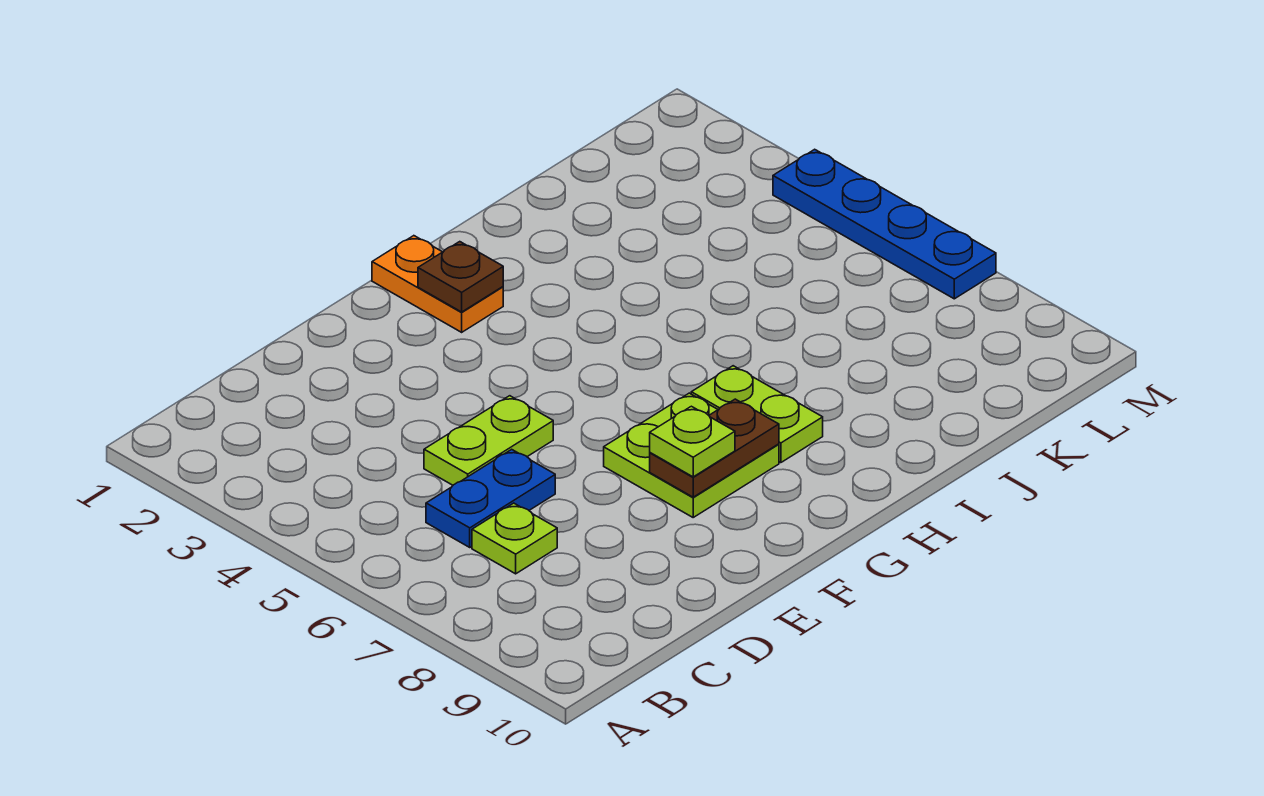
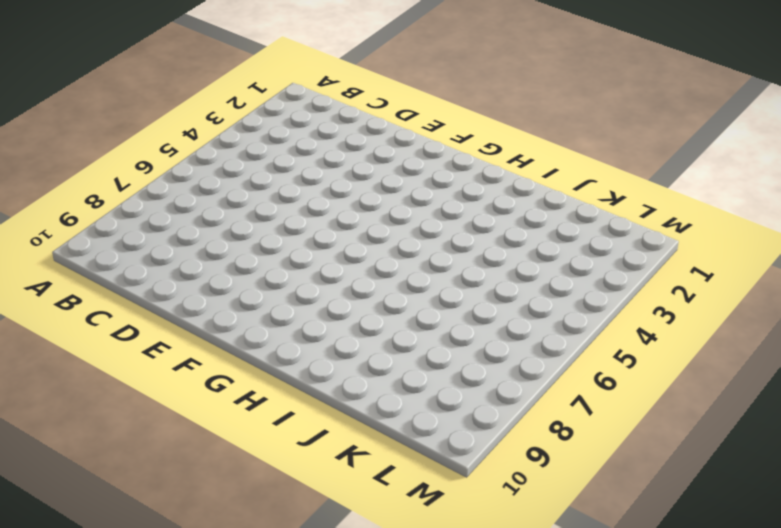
none -> blue plate C6:D6 level 1
none -> lime plate C7 level 1

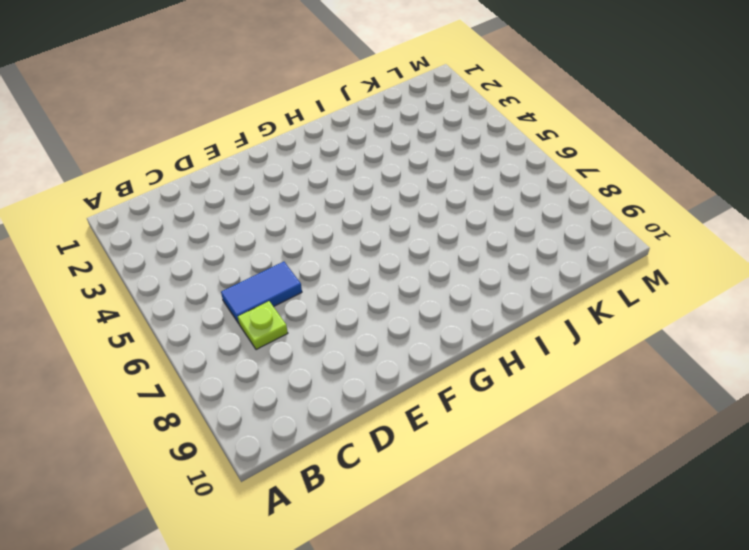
blue tile C6:D6 level 1 -> blue plate C6:D6 level 1
none -> lime plate D5:E5 level 1
none -> lime plate F7:G8 level 1

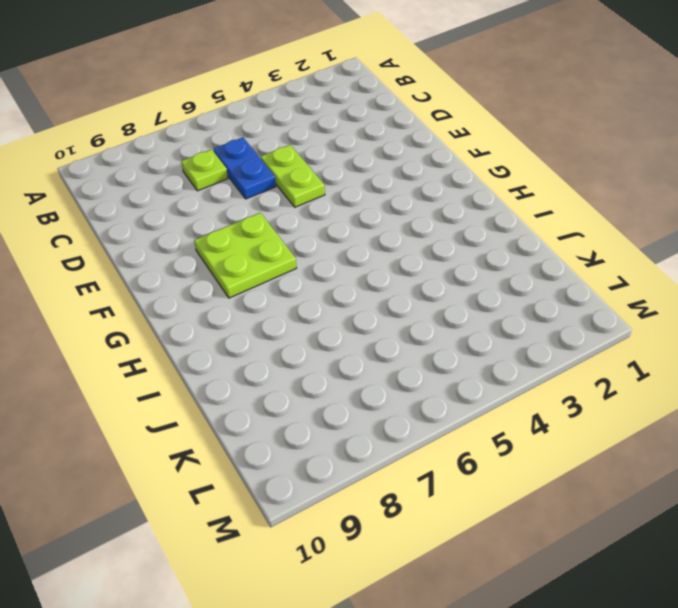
none -> orange plate G1:G2 level 1
none -> lime plate H7:H8 level 1

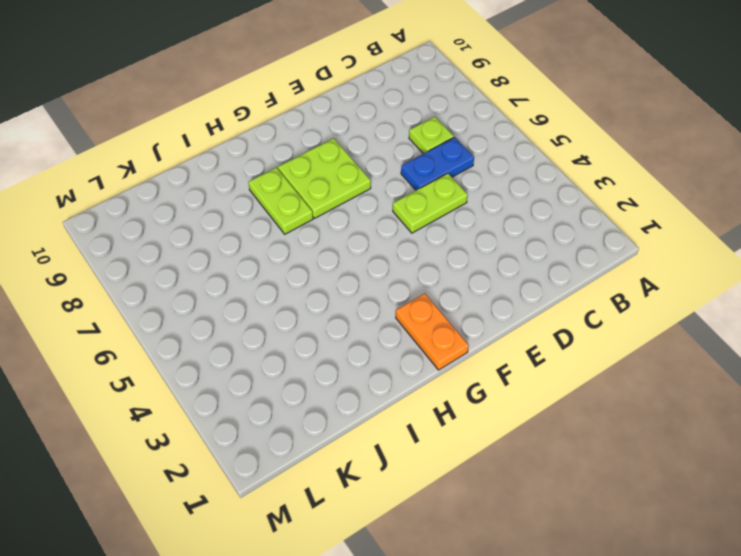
none -> blue plate M4:M7 level 1
none -> brown plate F8:G8 level 2

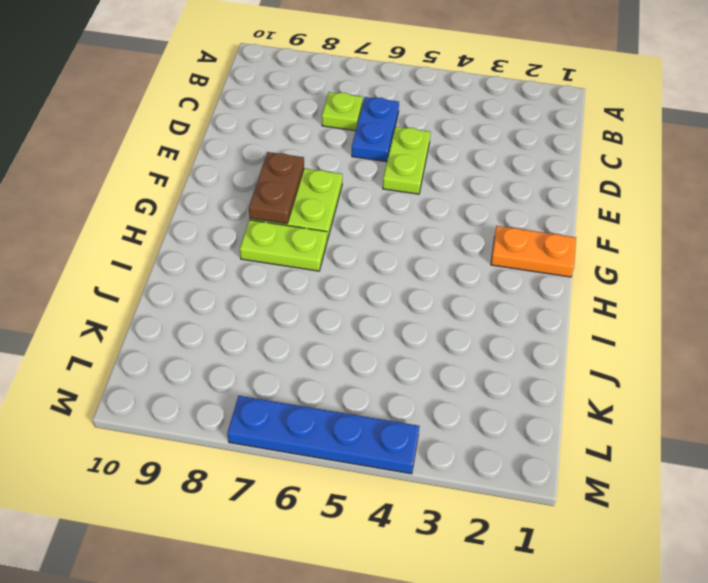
none -> brown plate G2 level 2
none -> lime plate F8 level 3

